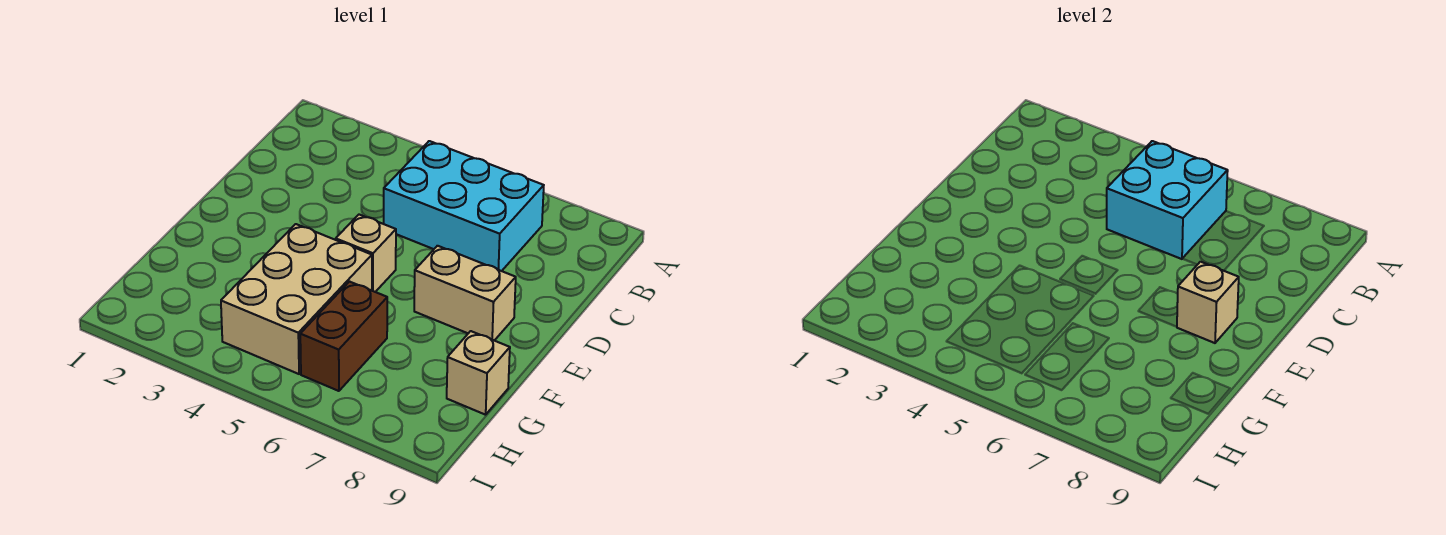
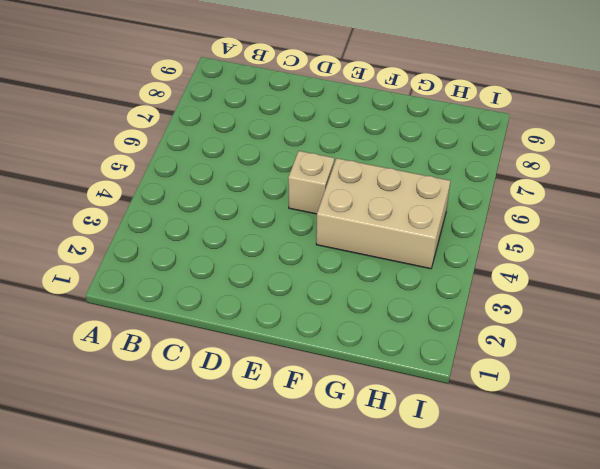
none -> cyan brick B5:C7 level 1
none -> tan brick E7:E8 level 1

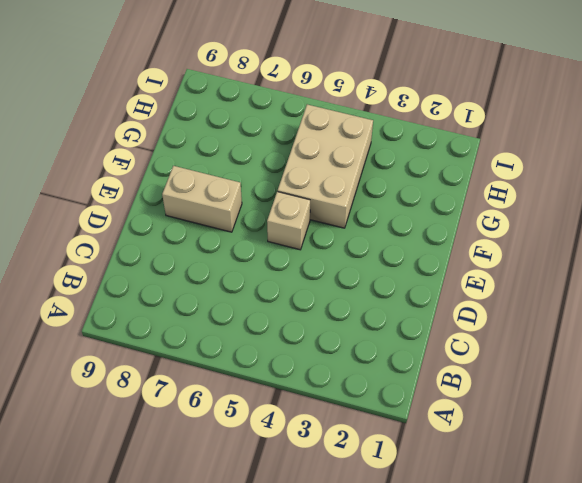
none -> cyan brick B5:C7 level 1
none -> brown brick G6:H6 level 1

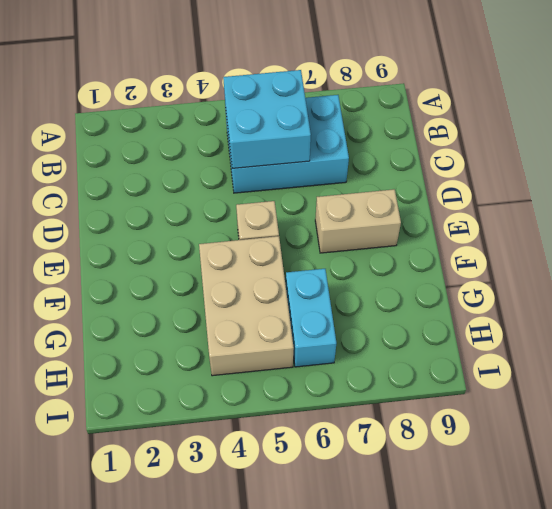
cyan brick G6:H6 level 1 -> brown brick G6:H6 level 1
none -> tan brick G9 level 1
none -> tan brick E8 level 2

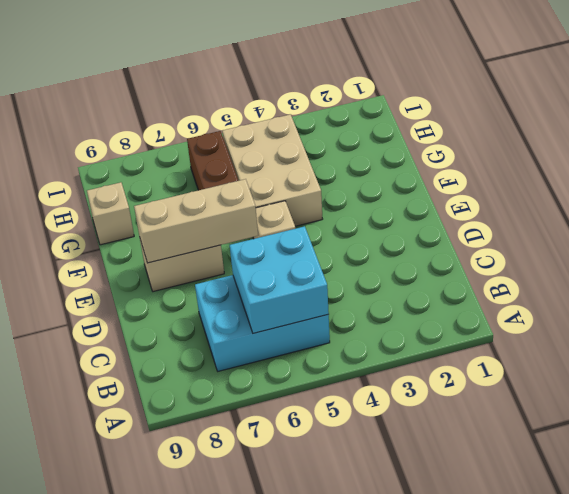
tan brick E6:E8 level 2 -> tan brick E8 level 2

